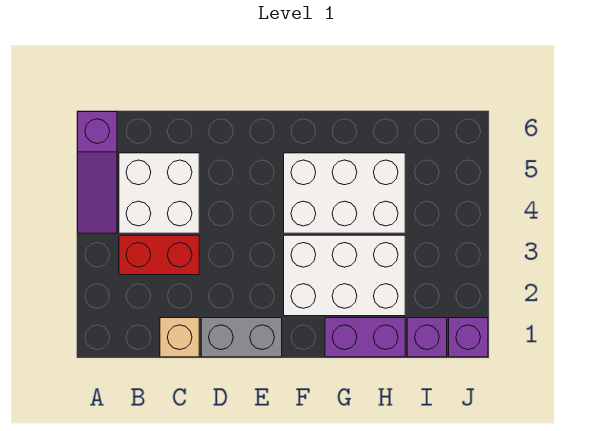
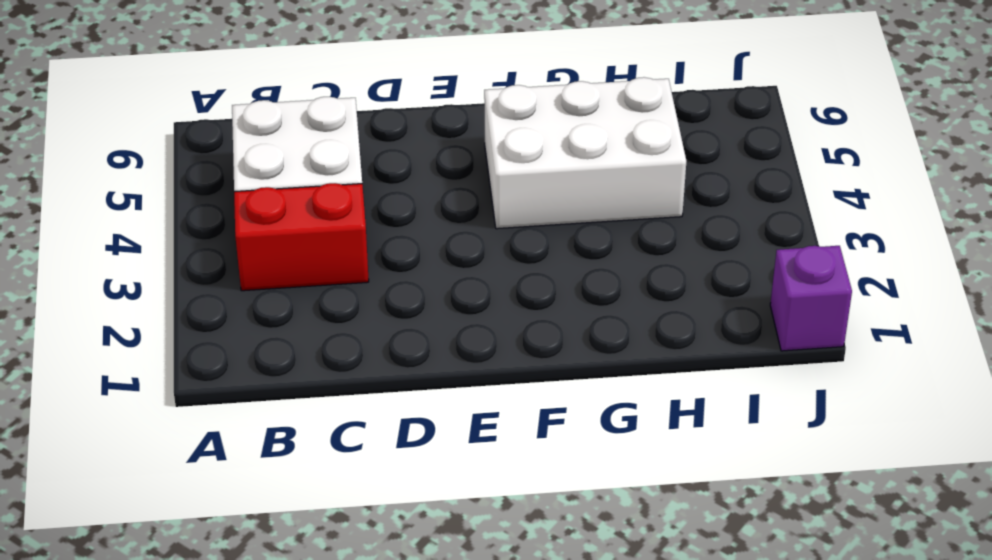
none -> purple slope A4:A6 level 1 top 6
none -> tan brick C1 level 1

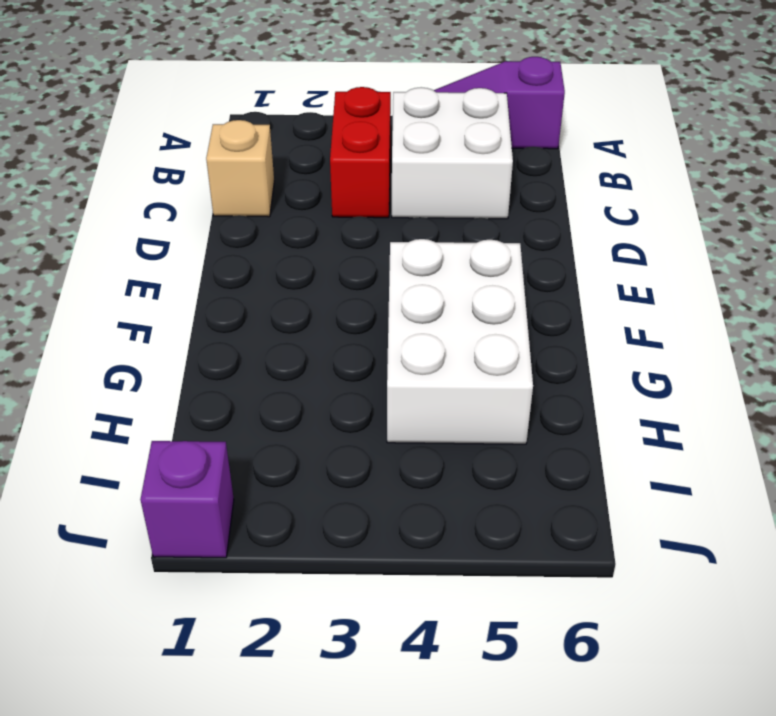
none -> grey brick D1:E1 level 1
none -> white brick F2:H3 level 1

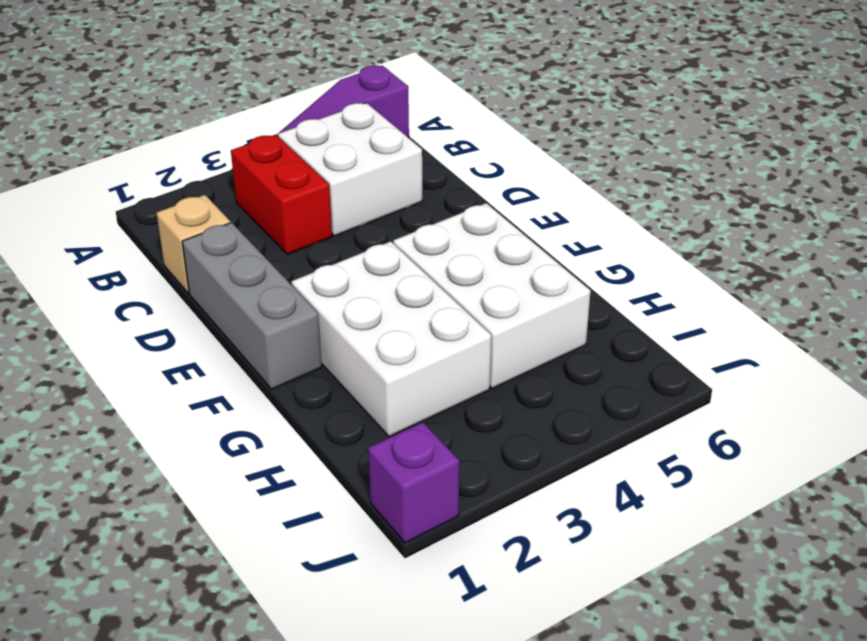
grey brick D1:F1 level 1 -> grey brick D1:E1 level 1
none -> purple brick G1:H1 level 1
none -> purple brick I1 level 1

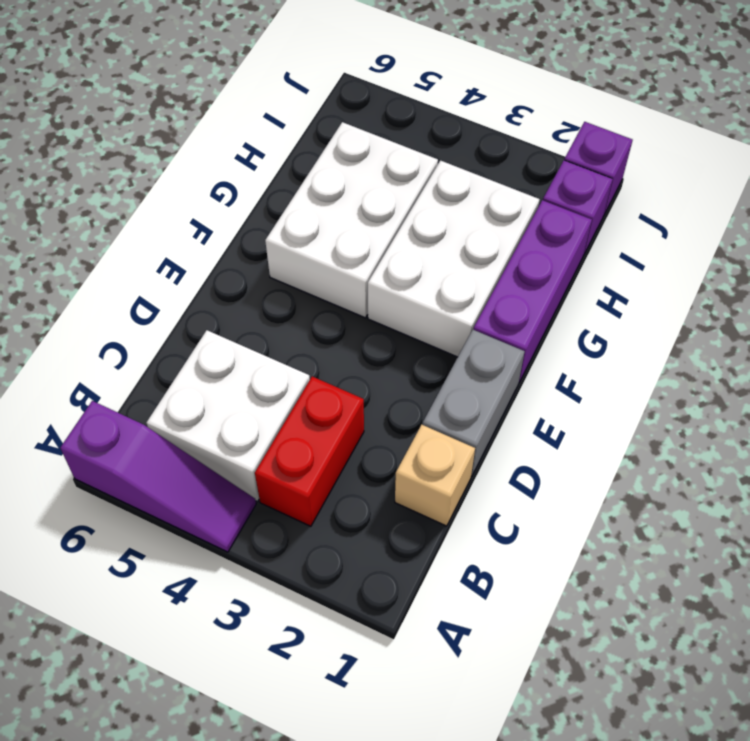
purple brick F1:H1 level 1 -> purple brick G1:H1 level 1

